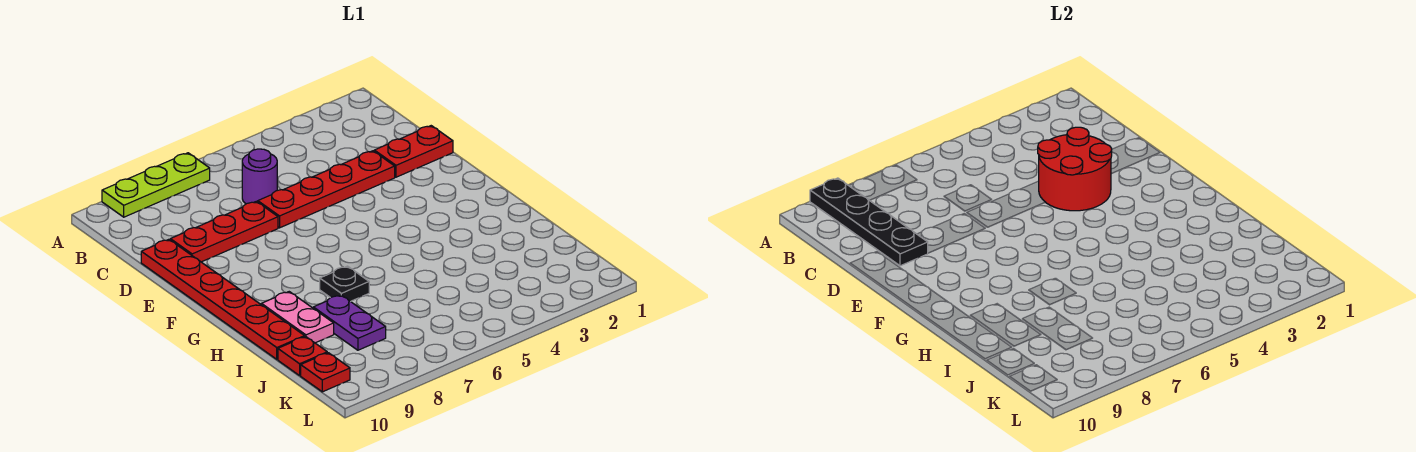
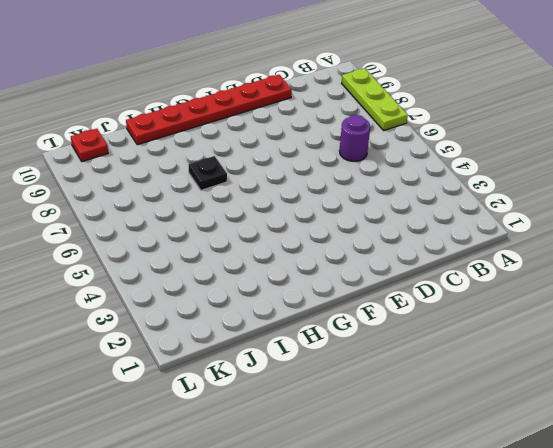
none -> red plate D1:D2 level 1
none -> red plate D3:D6 level 1
none -> red plate D7:D9 level 1

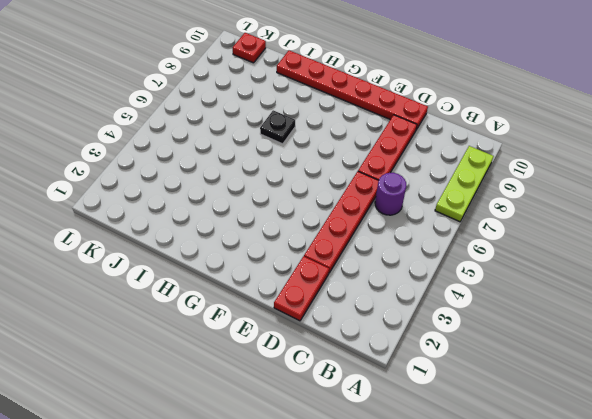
none -> pink plate H9:I9 level 1
none -> purple plate I8:J8 level 1
none -> red plate J10 level 1

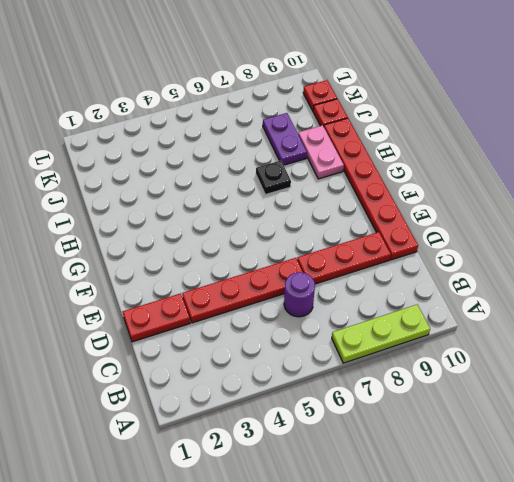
none -> black plate A9:D9 level 2
none -> red round brick D3:E4 level 2

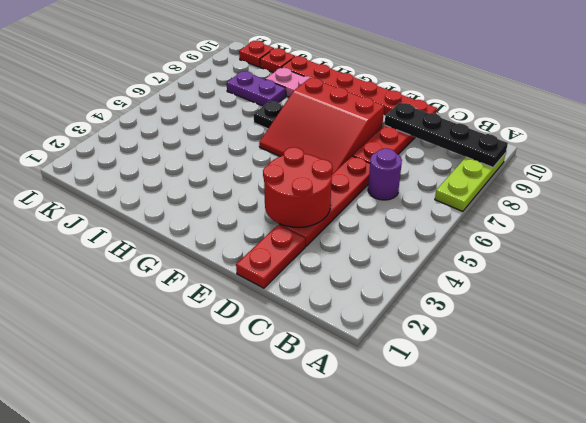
red slope E6:G8 level 1 top 8 -> none

